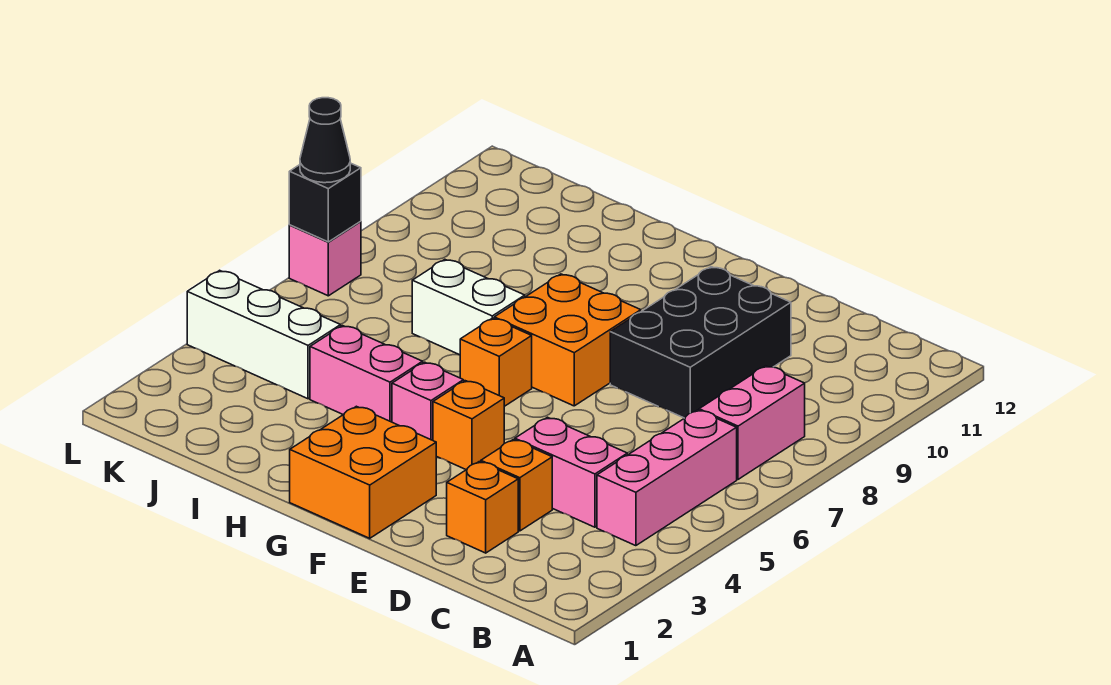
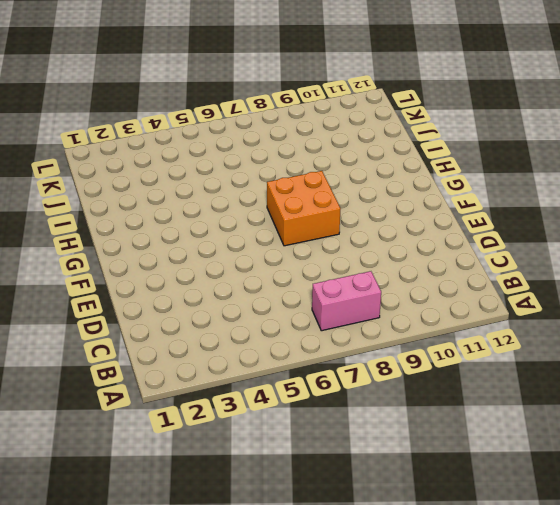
none -> pink brick B4:B6 level 1
none -> pink brick C4:D4 level 1
none -> orange brick D2 level 1

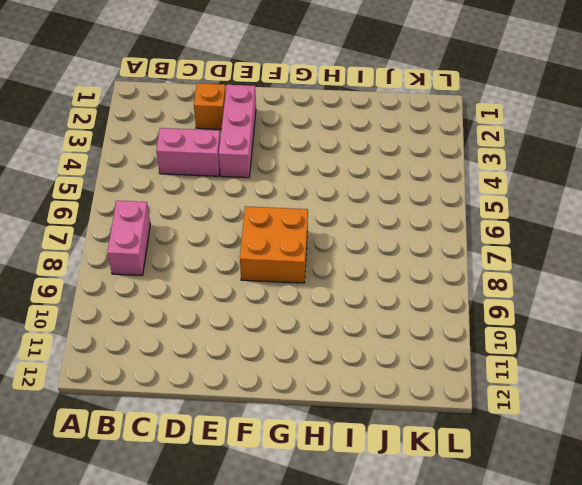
pink brick E2:E4 level 1 -> pink brick B4:B6 level 1
none -> orange brick D3 level 1
none -> black brick D8:E10 level 1
none -> orange brick F1:G2 level 1

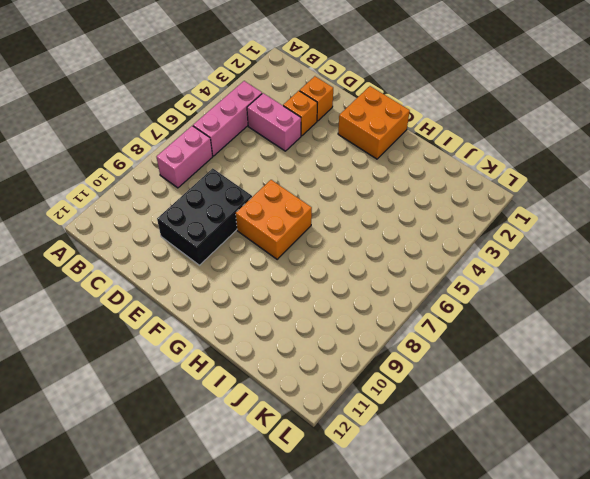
none -> orange brick F4 level 1
none -> pink brick G4 level 1
none -> orange brick G6 level 1

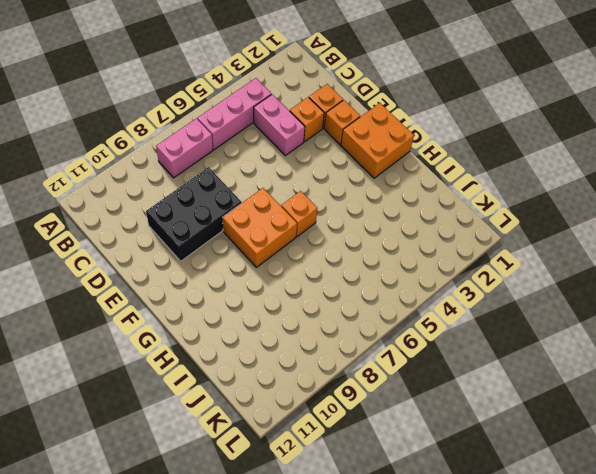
orange brick E2 level 1 -> orange brick F4 level 1
none -> pink brick G4 level 1
none -> pink brick H4:I4 level 1
none -> white brick H7:I7 level 1

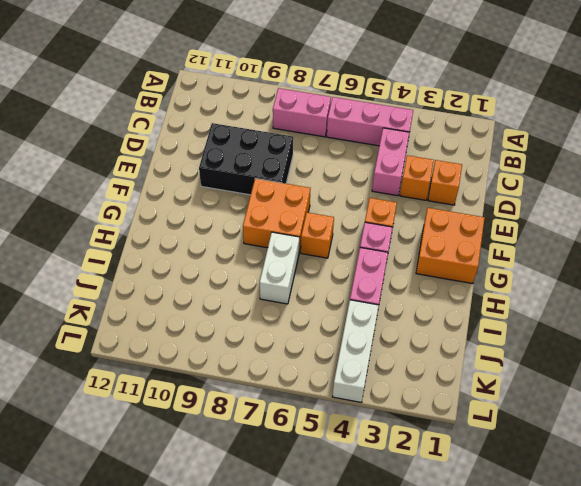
none -> pink brick L7 level 1
none -> black brick L7 level 2
none -> black cone L7 level 3

